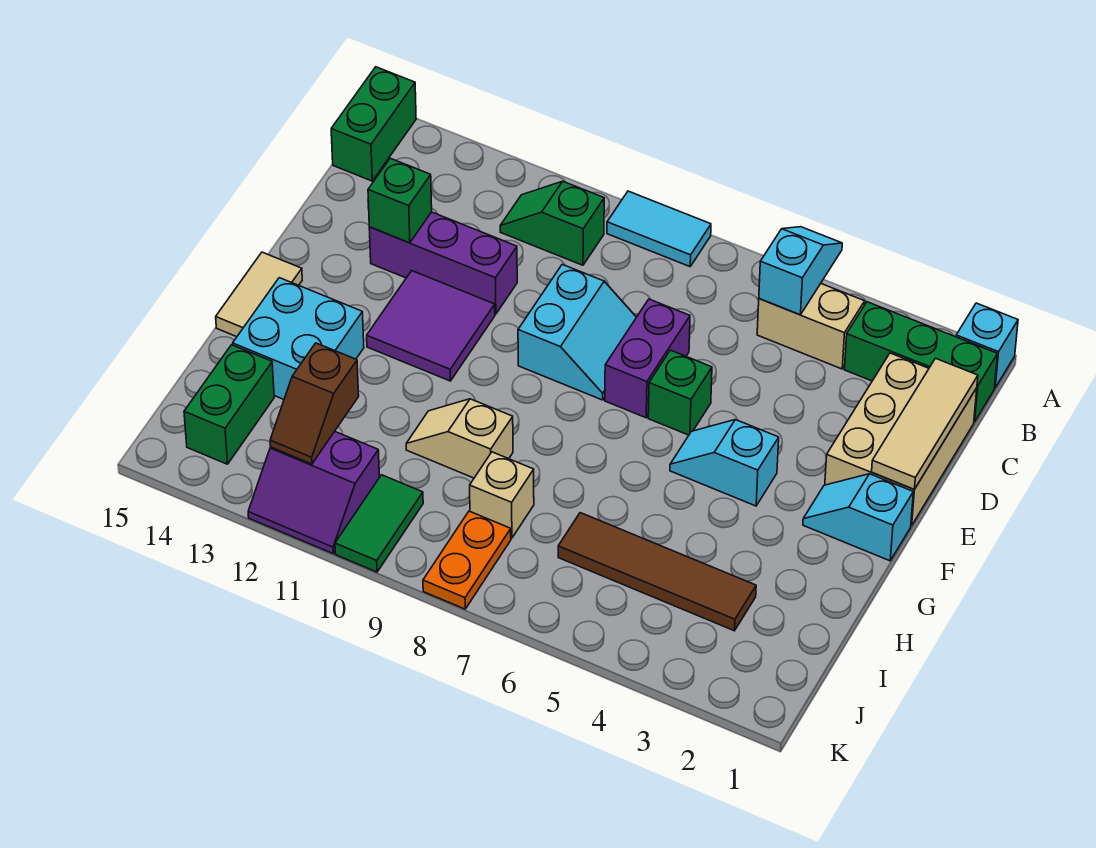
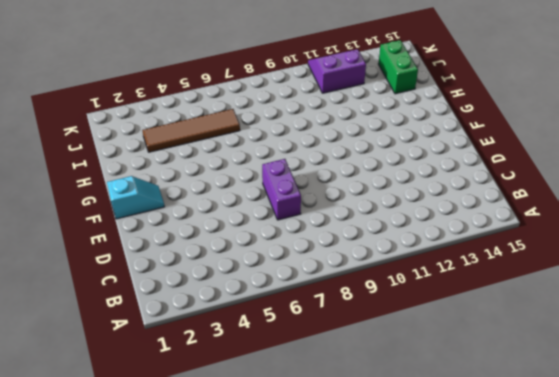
none -> cyan brick A1 level 1
none -> cyan tile A8:A9 level 1
none -> green brick A15:B15 level 1

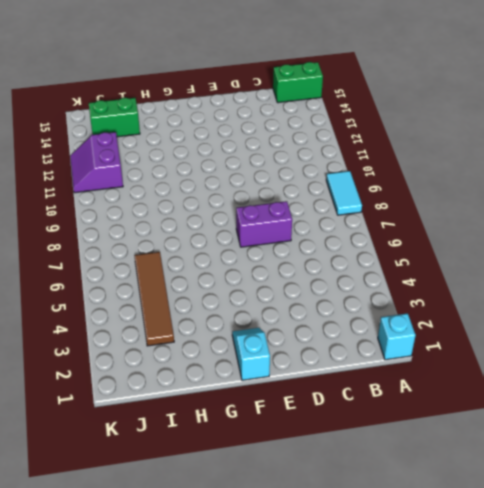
none -> green brick B1:B3 level 1
none -> tan brick B4:B5 level 1
none -> green slope B10:B11 level 1 top 10

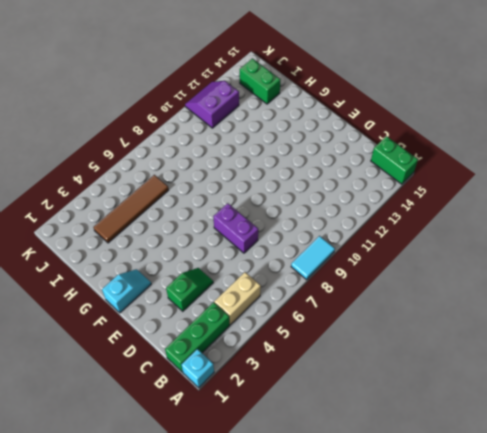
green slope D3:D4 level 1 top 3 -> green slope B10:B11 level 1 top 10
none -> tan brick C1:E2 level 1
none -> cyan slope D8:E9 level 1 top 9
none -> purple brick D11:D13 level 1

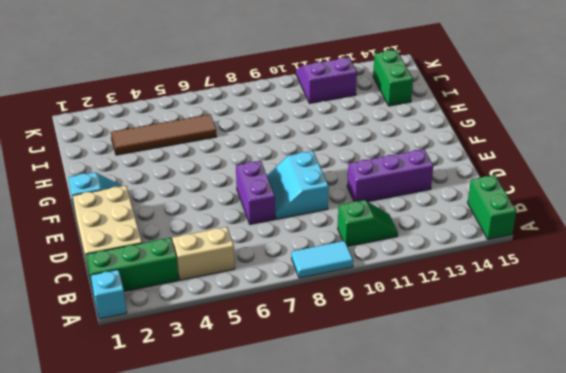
none -> green brick E6 level 1
none -> purple tile E11:F12 level 1
none -> cyan slope F4:F5 level 1 top 4

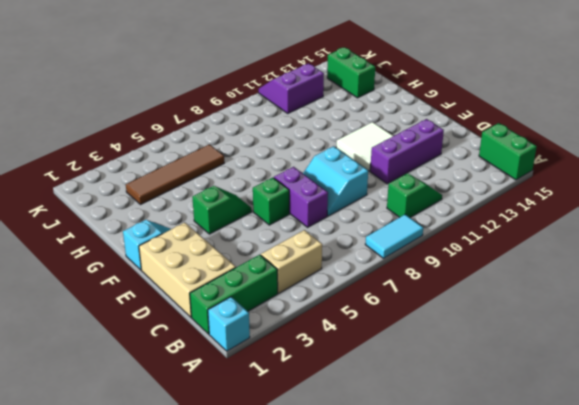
white tile E11:F12 level 1 -> purple tile E11:F12 level 1
green slope F4:F5 level 1 top 4 -> cyan slope F4:F5 level 1 top 4
none -> tan tile F15:G15 level 1
none -> cyan brick G13:H14 level 1
none -> tan slope H9:H10 level 1 top 9

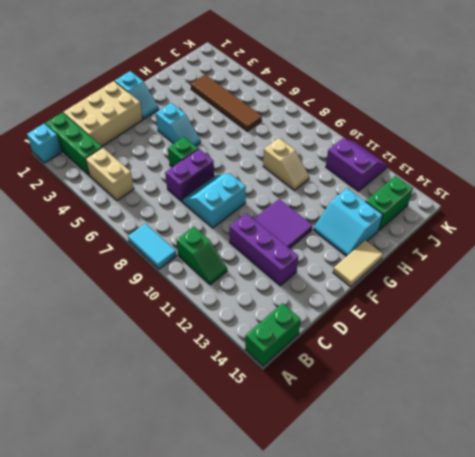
cyan slope G13:H14 level 1 top H -> cyan brick G13:H14 level 1
none -> tan brick I8 level 1
none -> orange plate J8:K8 level 1
none -> green tile J10:K10 level 1

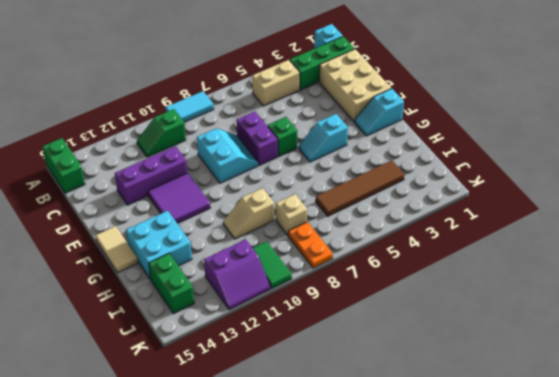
none -> cyan slope A5:B5 level 2 top B
none -> tan tile C1:E1 level 2
none -> green brick D13 level 2

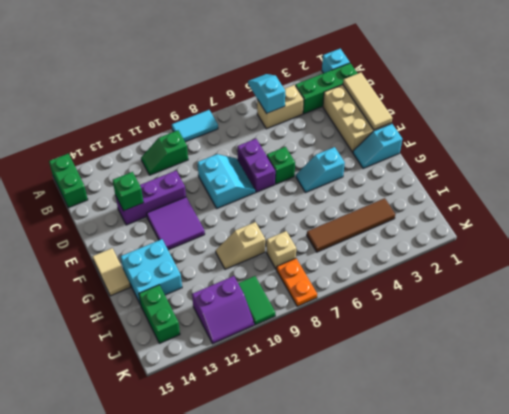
none -> brown slope I12:J12 level 2 top I

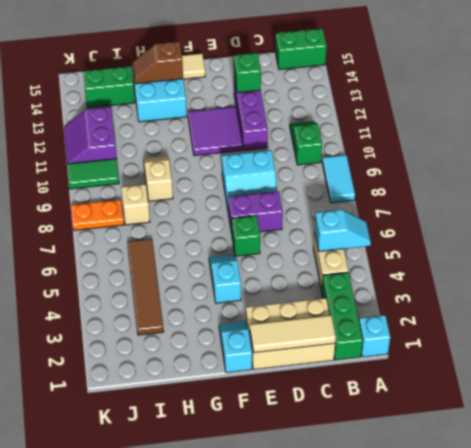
brown slope G14:H14 level 2 top G -> brown slope I12:J12 level 2 top I

